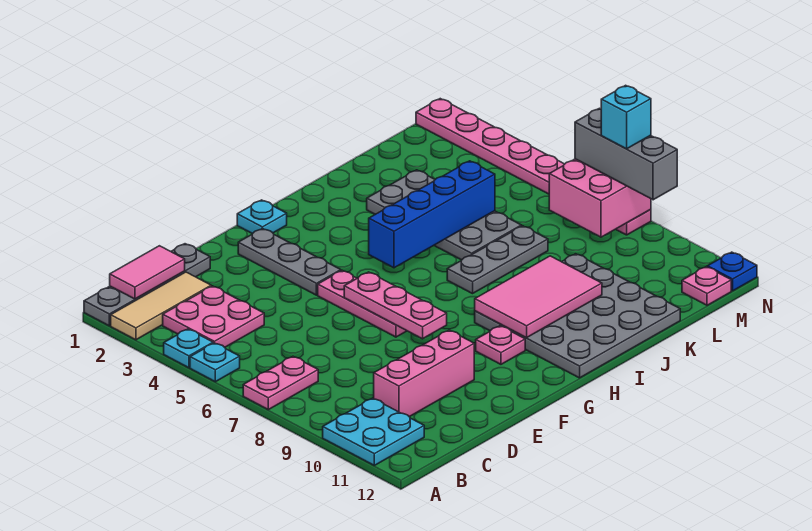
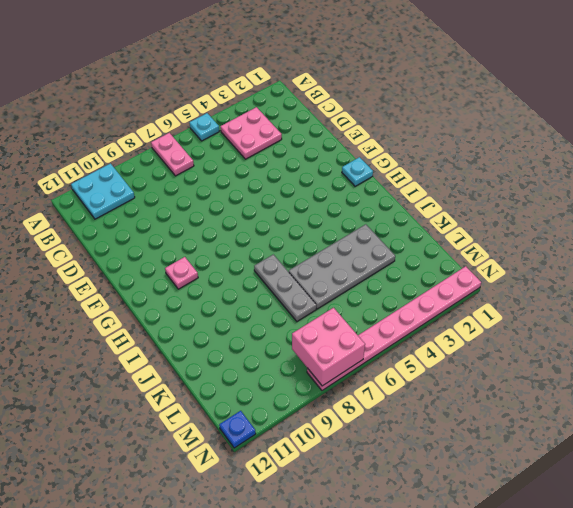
none -> grey plate A1:D1 level 1
none -> tan tile A2:C2 level 1
none -> cyan plate A4 level 1

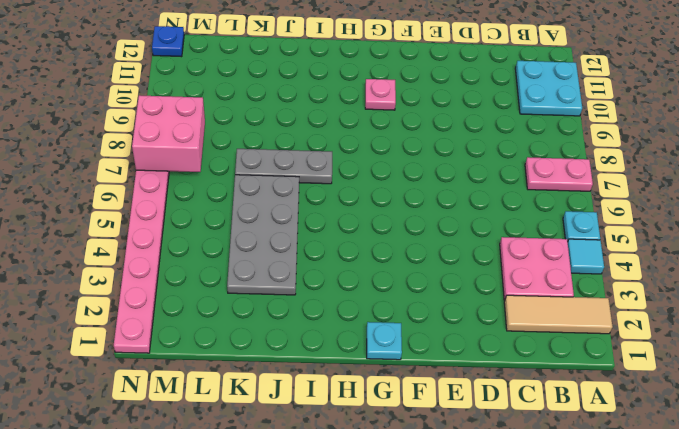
cyan tile A4 level 1 -> cyan plate A4 level 1
none -> grey plate A1:D1 level 1
none -> pink brick C10:E10 level 1
none -> grey plate F2:F4 level 1

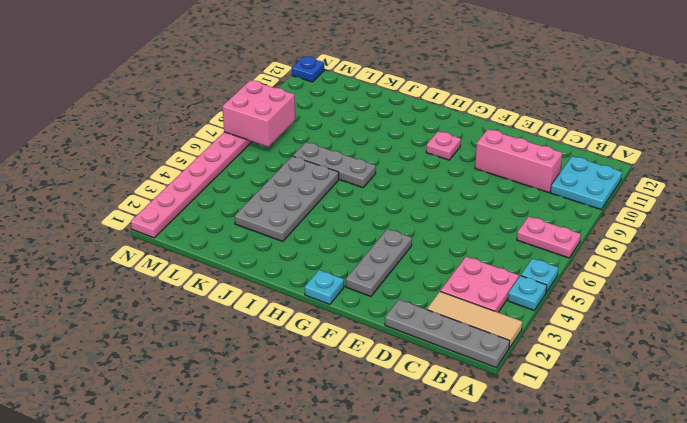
none -> pink plate F5:F7 level 1
none -> grey plate H9:K12 level 1
none -> pink plate M12 level 1

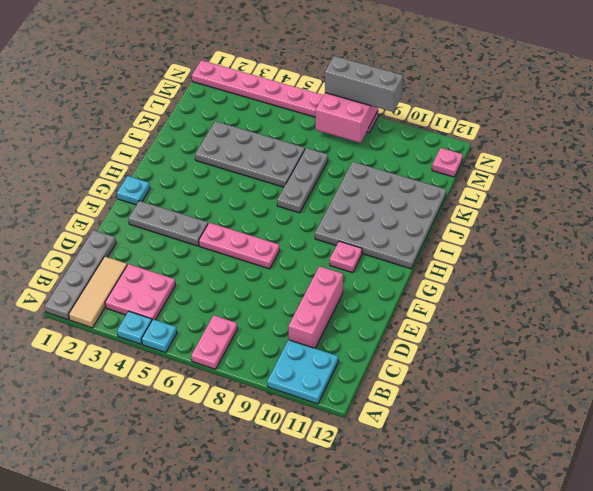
none -> blue plate N12 level 1
none -> pink tile B1:C1 level 2
none -> pink plate F6:F8 level 2

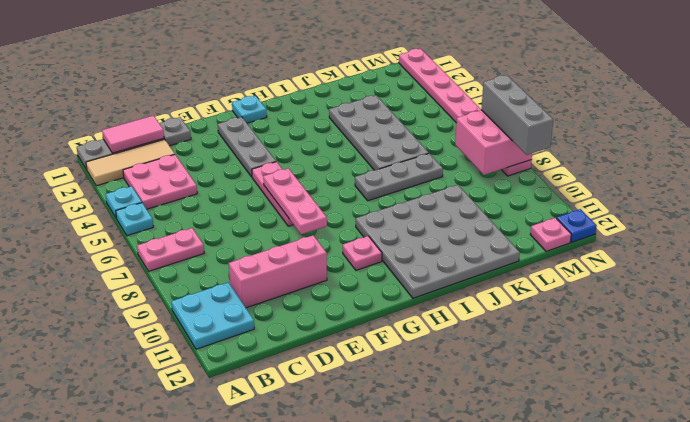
none -> blue brick H5:K5 level 2
none -> pink tile H9:J10 level 2
none -> cyan brick N8 level 4

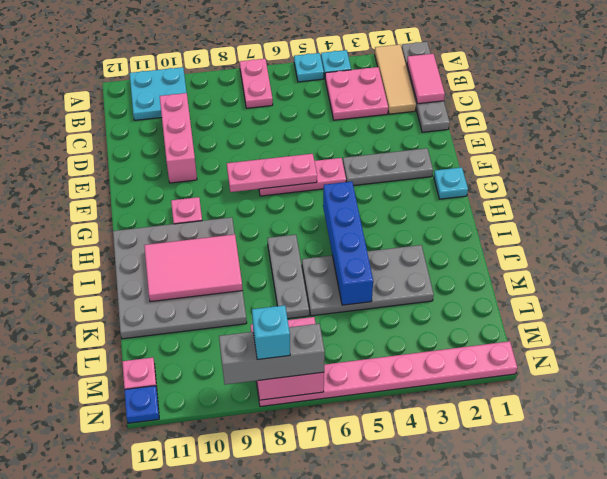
pink tile I9:J11 level 2 -> pink tile H9:J10 level 2

